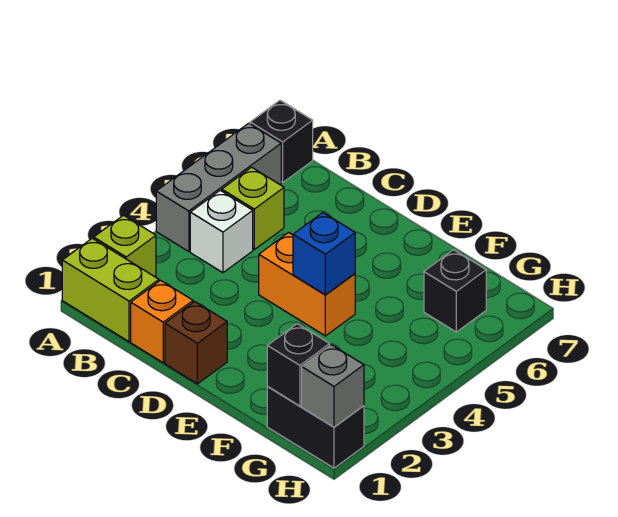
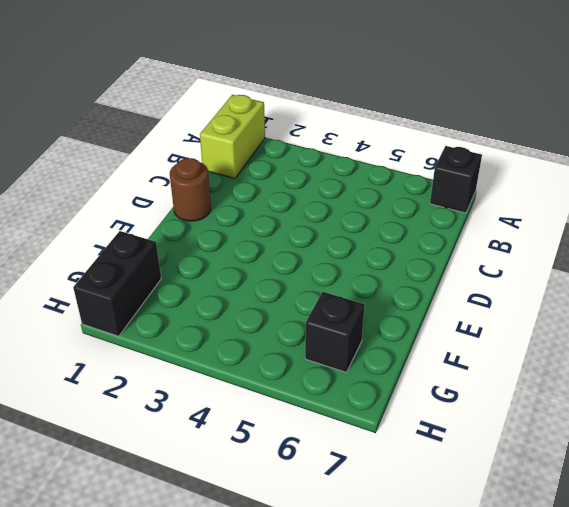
brown round brick D1 level 1 -> brown brick D1 level 1
none -> lime brick A2 level 1
none -> grey brick A4:A6 level 1
none -> white brick B4 level 1

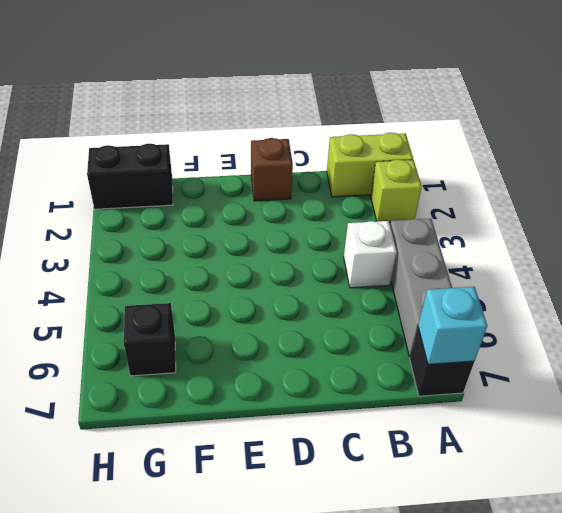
cyan brick A7 level 2 -> none
none -> lime brick B5 level 1
none -> orange brick C1 level 1
none -> orange brick D4:E4 level 1

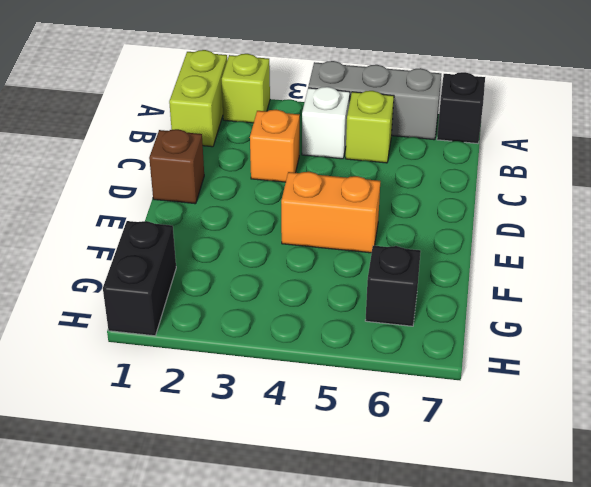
orange brick C3 level 1 -> orange brick C1 level 1
orange brick E4:E5 level 1 -> orange brick D4:E4 level 1
none -> blue brick E4 level 2
none -> black brick G1 level 2
none -> grey brick H1 level 2

